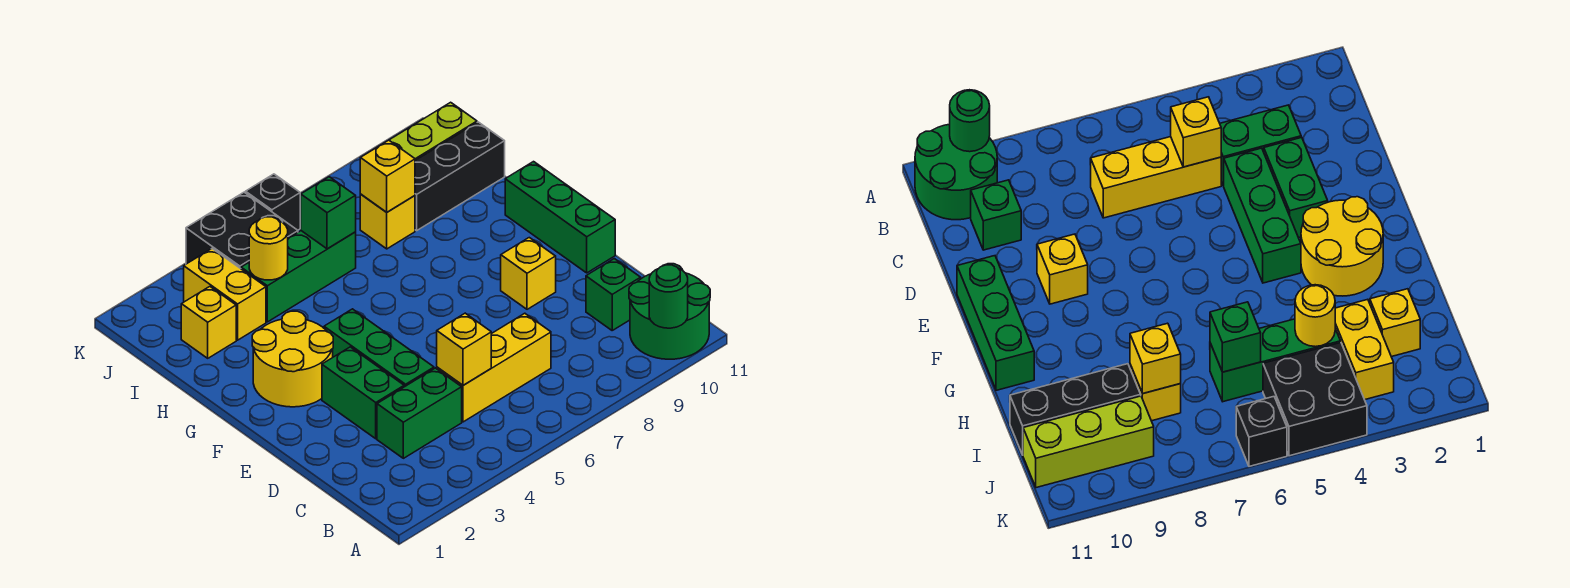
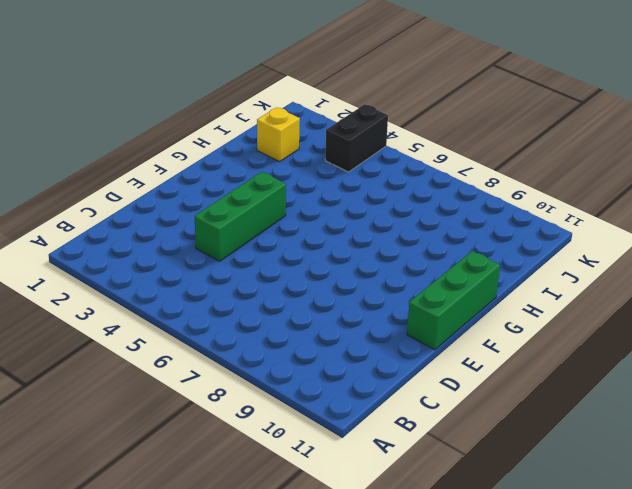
black brick J4:K4 level 1 -> black brick J4:K5 level 1
none -> green round brick A10:B11 level 1
none -> green brick C3:C4 level 1
none -> yellow brick C5:C7 level 1

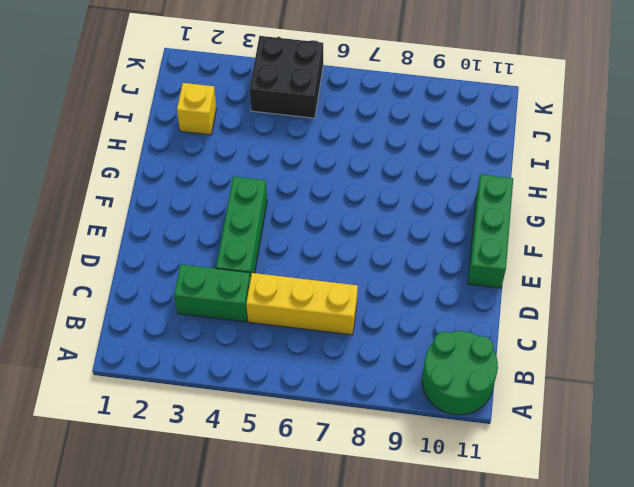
none -> green brick C10 level 1
none -> green brick D3:E3 level 1
none -> yellow brick E9 level 1

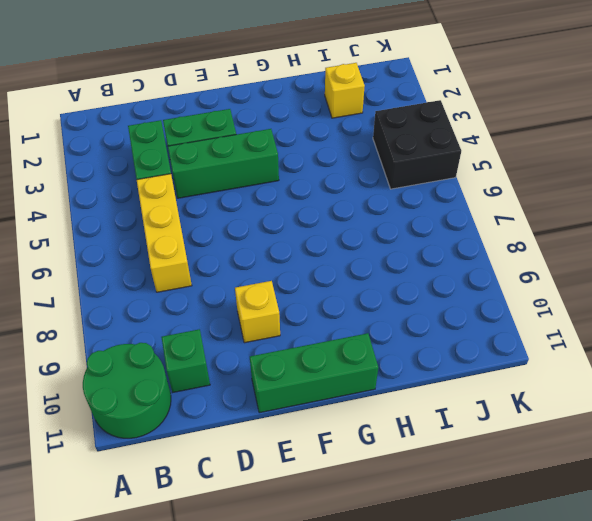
none -> yellow round brick F2:G3 level 1
none -> yellow brick I3:J3 level 1
none -> green brick I4:I6 level 1

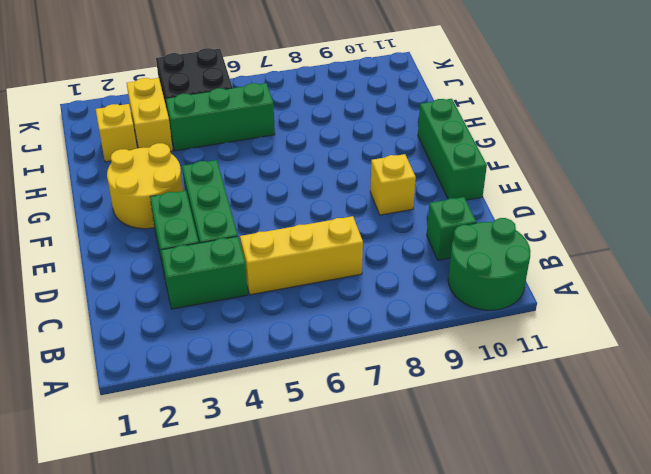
none -> yellow brick I8 level 1
none -> black brick I9:I11 level 1
none -> lime brick J9:J11 level 1

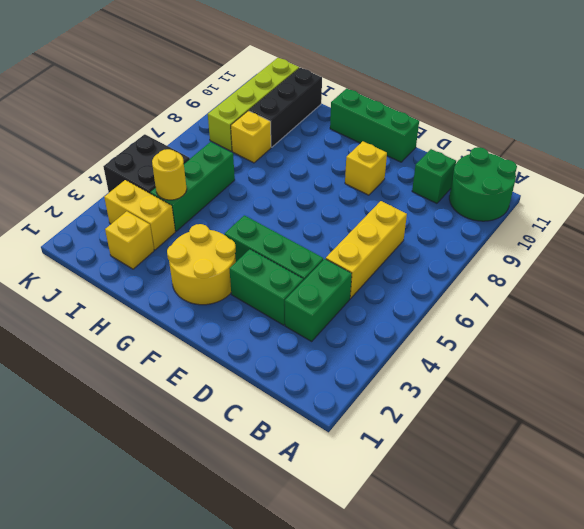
lime brick J8:J11 level 1 -> lime brick J9:J11 level 1
none -> black brick K6 level 1
none -> green round brick A10 level 2
none -> yellow brick C5 level 2

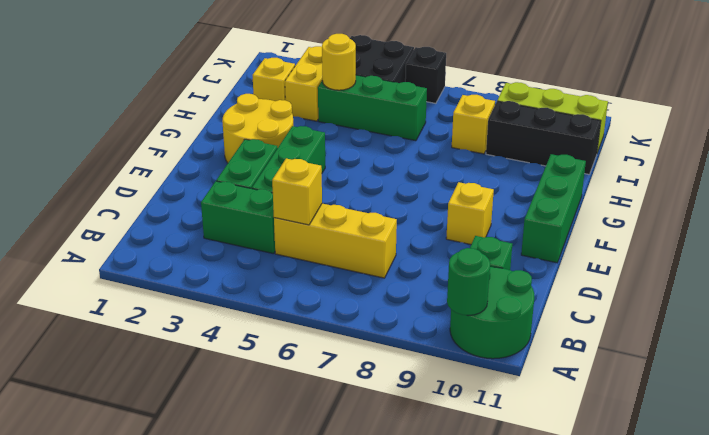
none -> green brick I6 level 2
none -> yellow brick I8 level 2

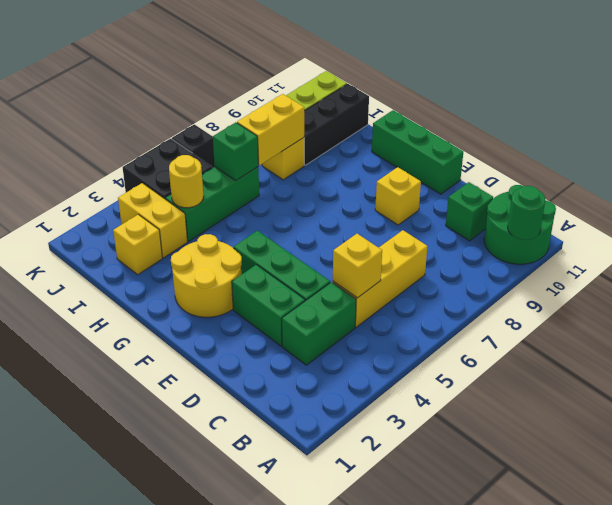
yellow brick I7:I8 level 2 -> yellow brick I8 level 2

